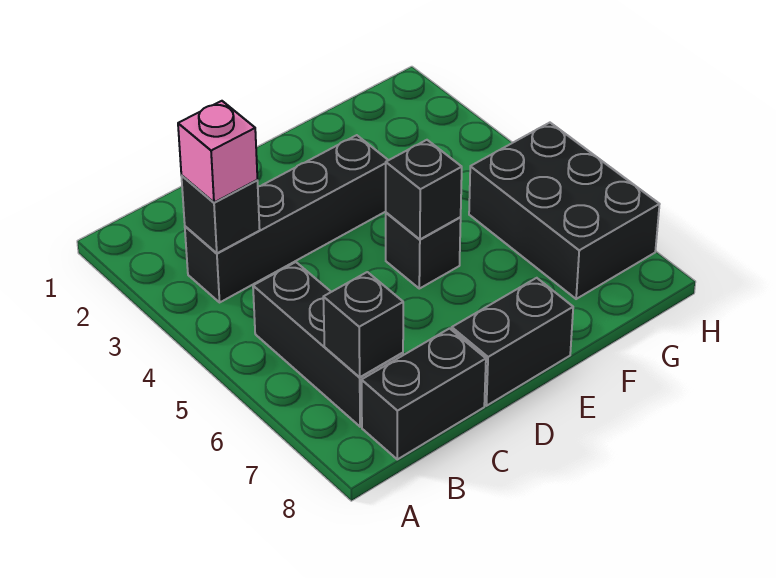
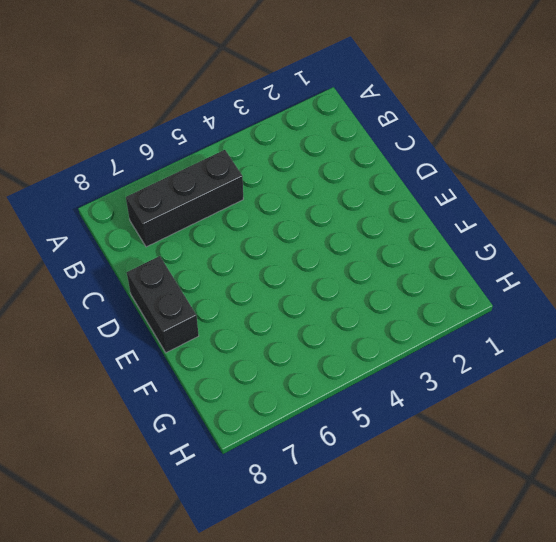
none -> black brick B3:E3 level 1
none -> black brick B8:C8 level 1

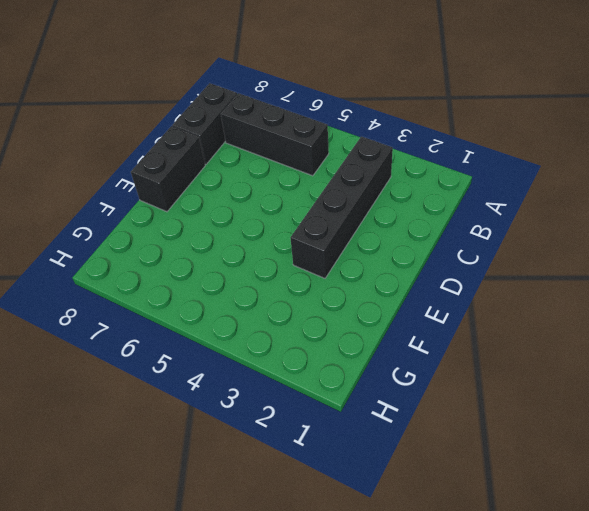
none -> black brick E5 level 1
none -> black brick G5:H7 level 1

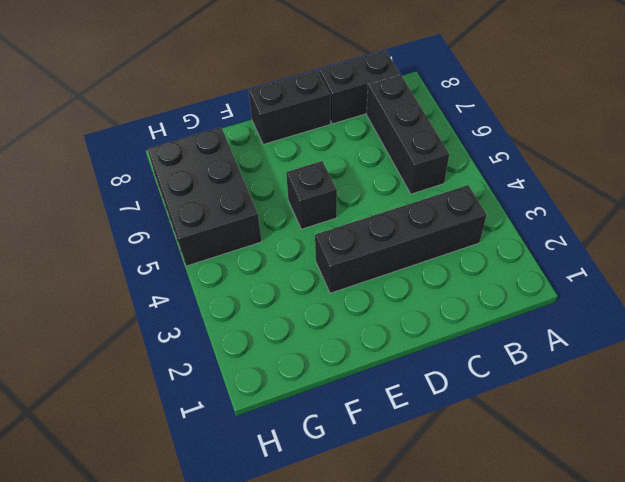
none -> black brick B3 level 2
none -> black brick B7 level 2

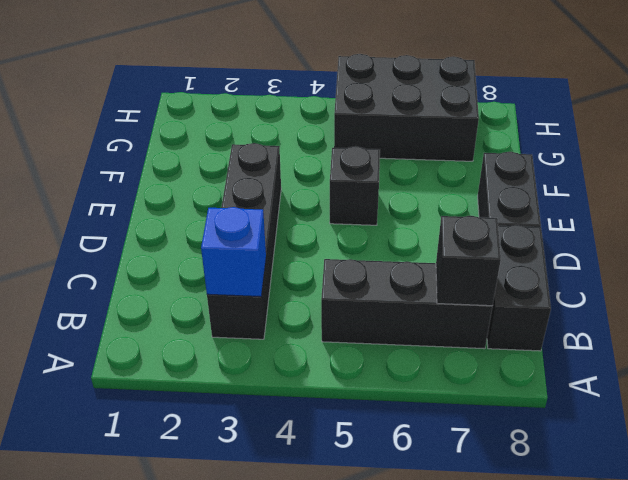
blue brick B3 level 2 -> black brick B3 level 2
none -> black brick E5 level 2
none -> pink brick B3 level 3

